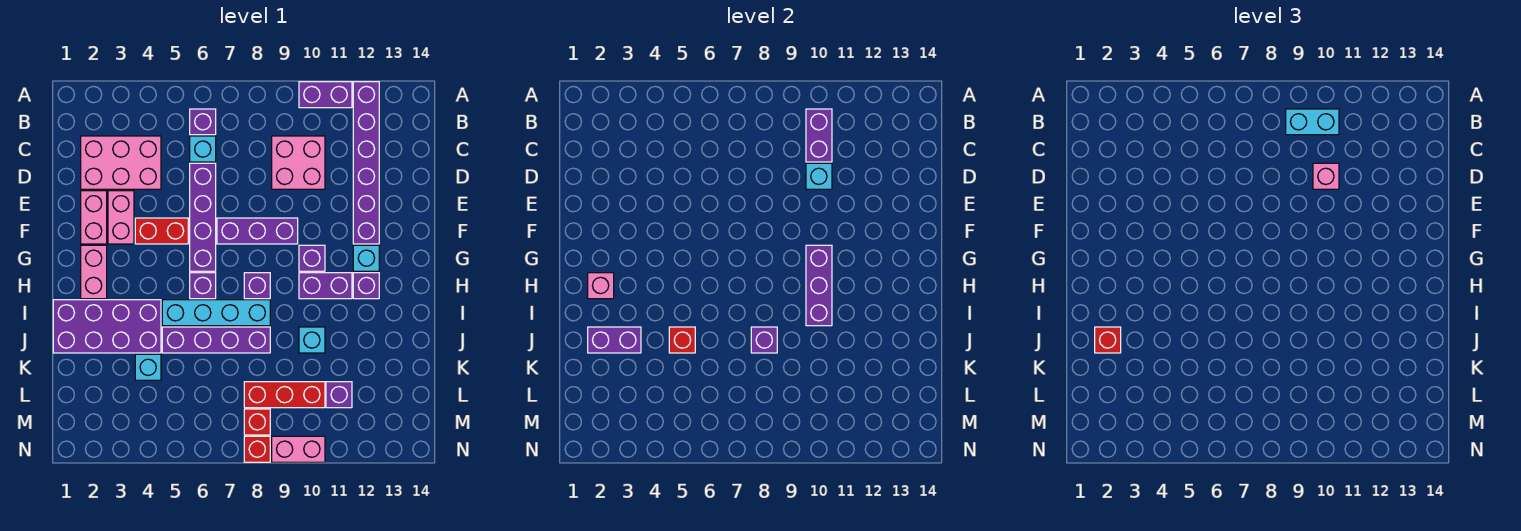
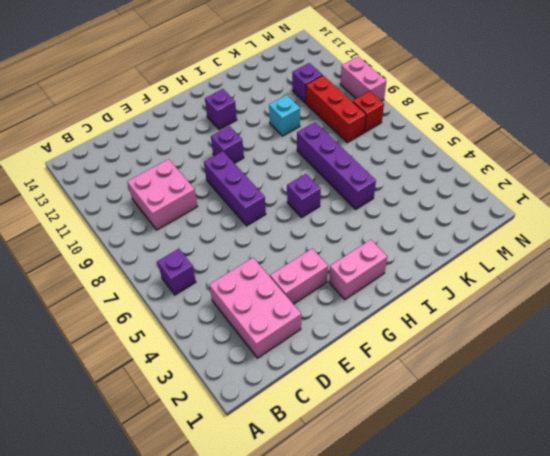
none -> purple brick A10:A11 level 1
none -> purple brick A12:F12 level 1
none -> cyan brick C6 level 1
none -> purple brick D6:G6 level 1

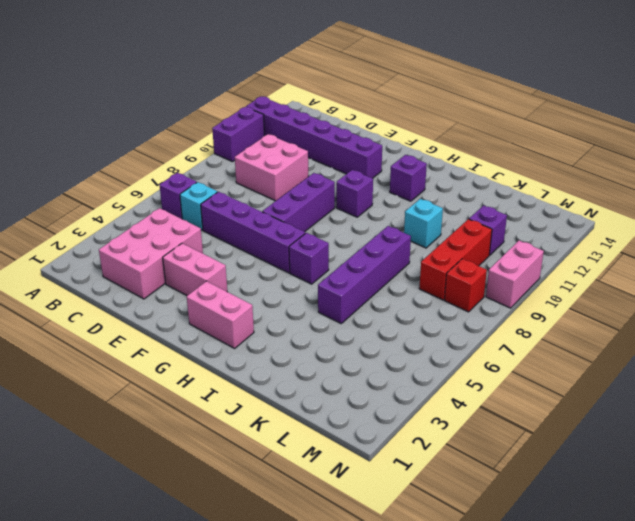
none -> pink brick E2:F2 level 1
none -> red brick F4:F5 level 1
none -> cyan brick G12 level 1
none -> purple brick H8 level 1

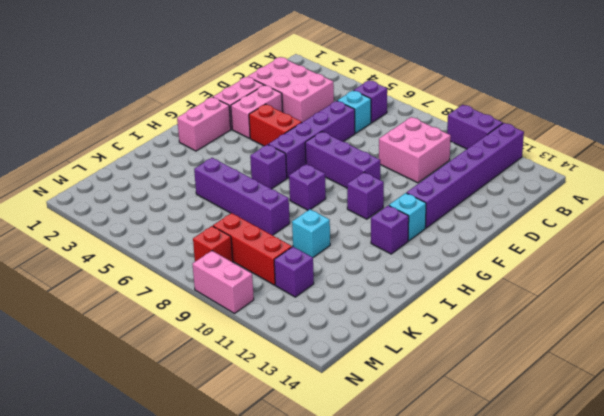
none -> purple brick H10:H11 level 1
none -> purple brick I1:J4 level 1
none -> cyan brick I5:I8 level 1
none -> cyan brick K4 level 1

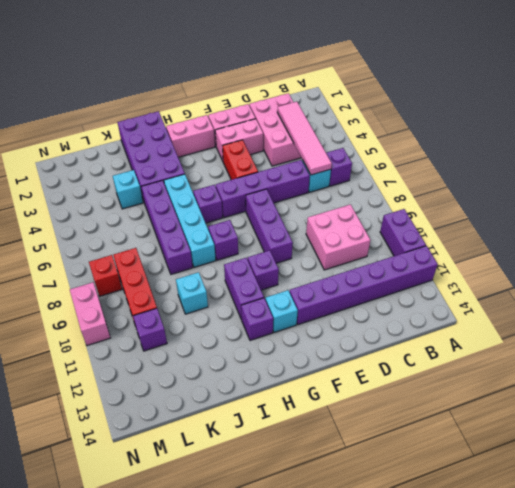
pink tile C3:C6 level 2 -> none
none -> red brick N8 level 1
none -> purple brick B10:C10 level 2
none -> cyan brick D10 level 2
none -> purple brick G10:I10 level 2

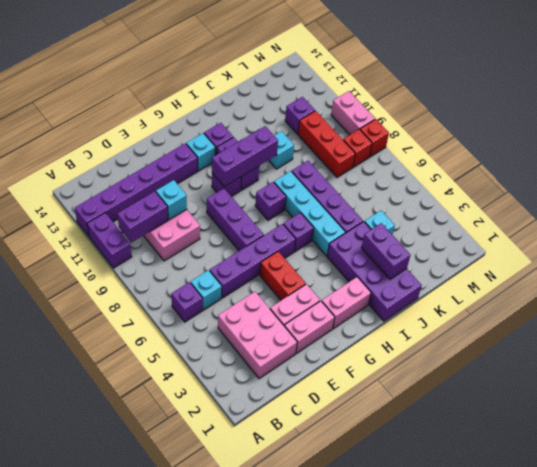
none -> pink brick H2 level 2
none -> red brick J5 level 2
none -> purple brick J8 level 2
none -> cyan brick B9:B10 level 3

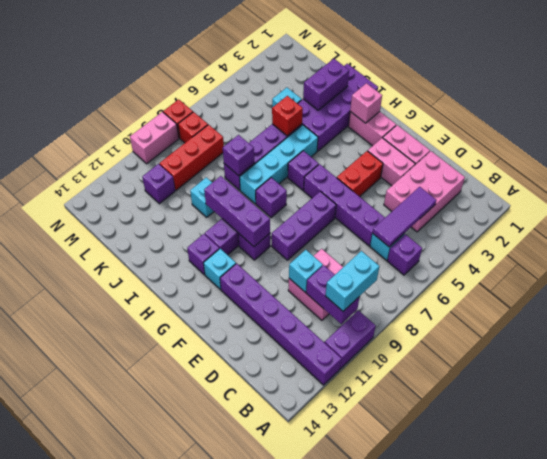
purple tile C4:C6 level 2 -> none
none -> pink brick D10 level 3
none -> red brick J2 level 3

